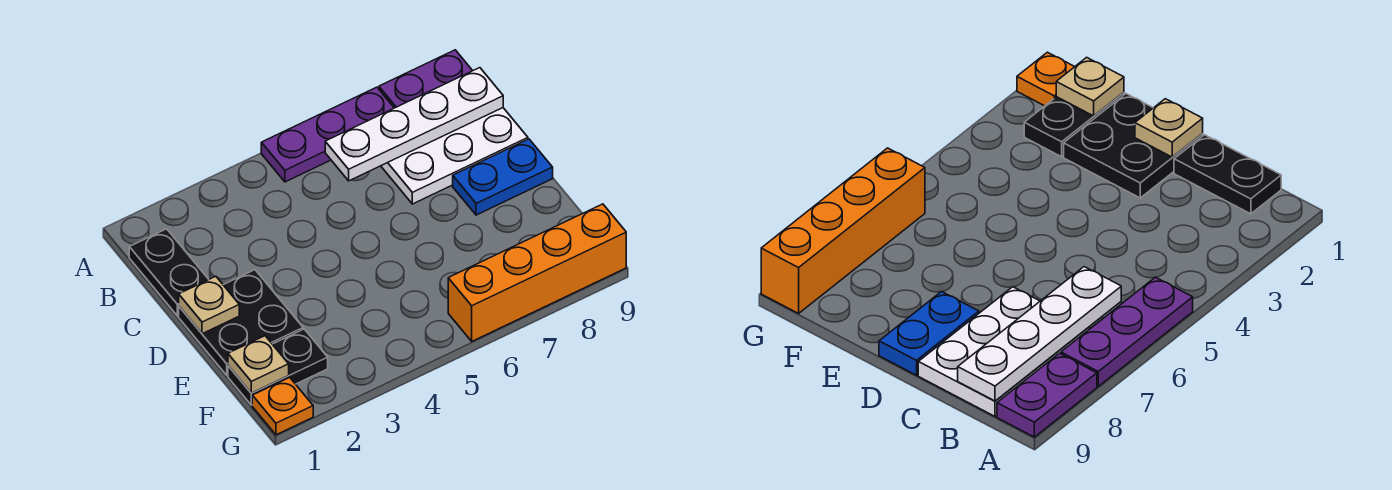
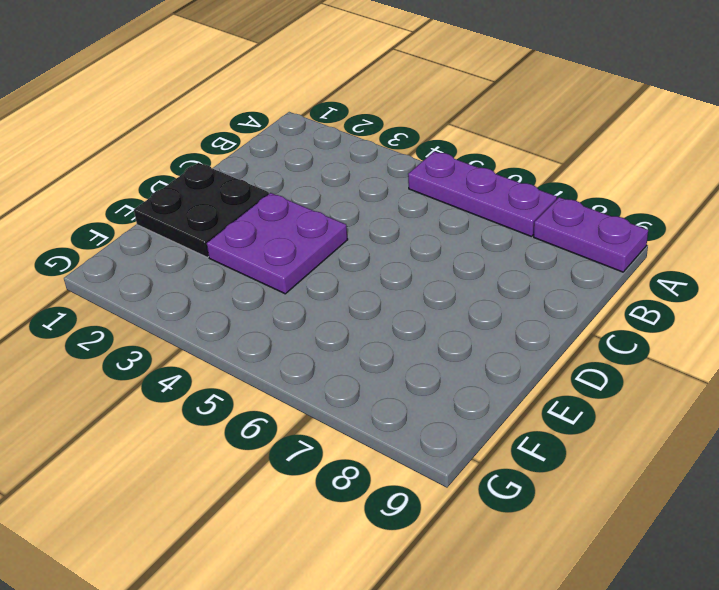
purple plate D3:E4 level 1 -> none
none -> black plate B1:C1 level 1
none -> white plate B7:C9 level 1
none -> blue plate D8:D9 level 1

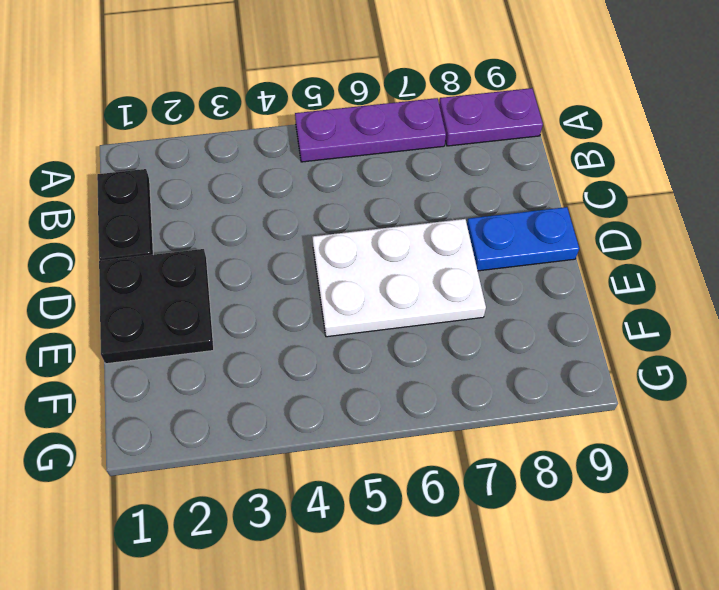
white plate D5:E7 level 1 -> white plate B7:C9 level 1
none -> black plate F1:F2 level 1
none -> orange plate G1 level 1
none -> orange brick G6:G9 level 1

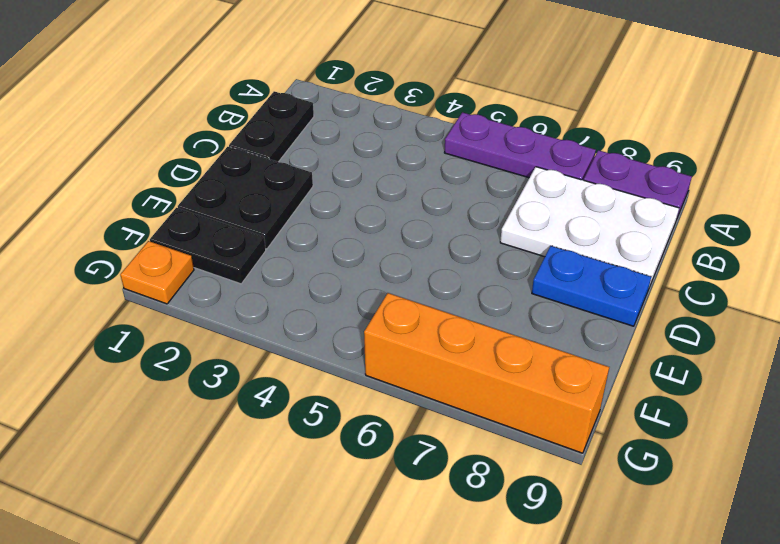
none -> white plate B6:B9 level 2
none -> tan plate D1 level 2
none -> tan plate F1 level 2

